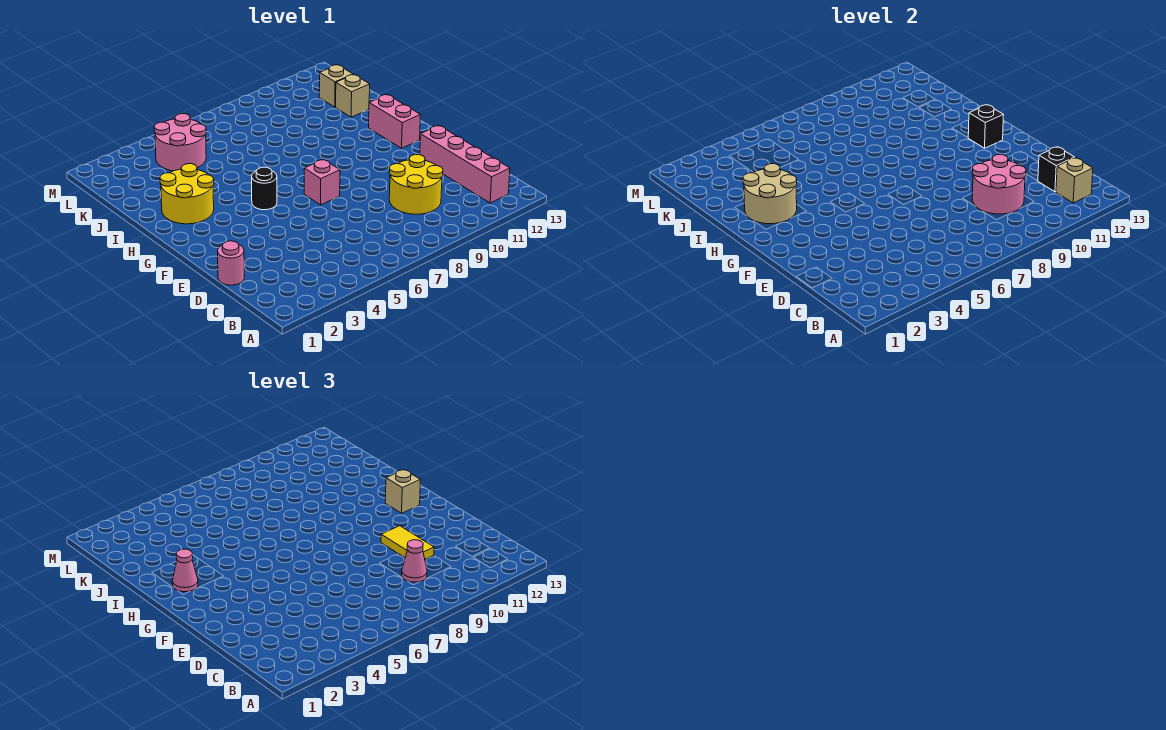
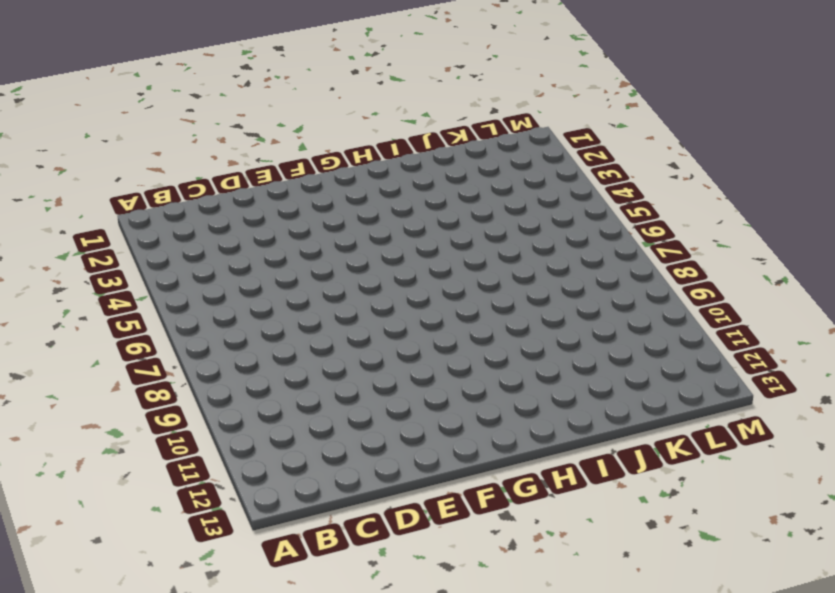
none -> pink brick B12:E12 level 1
none -> yellow round brick C9:D10 level 1
none -> pink round brick D1 level 1

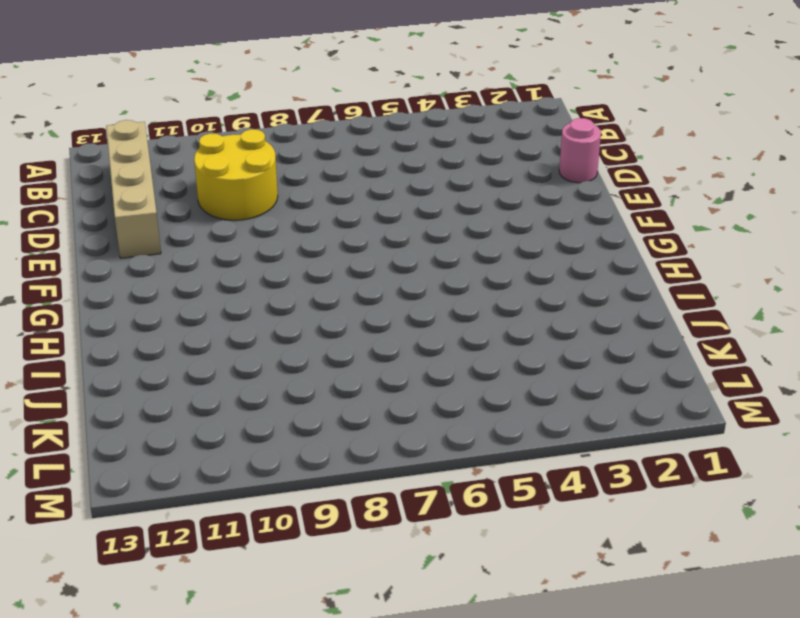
tan brick B12:E12 level 1 -> pink brick B12:E12 level 1
none -> pink brick F7 level 1
none -> black round brick G5 level 1
none -> pink brick G12:H12 level 1

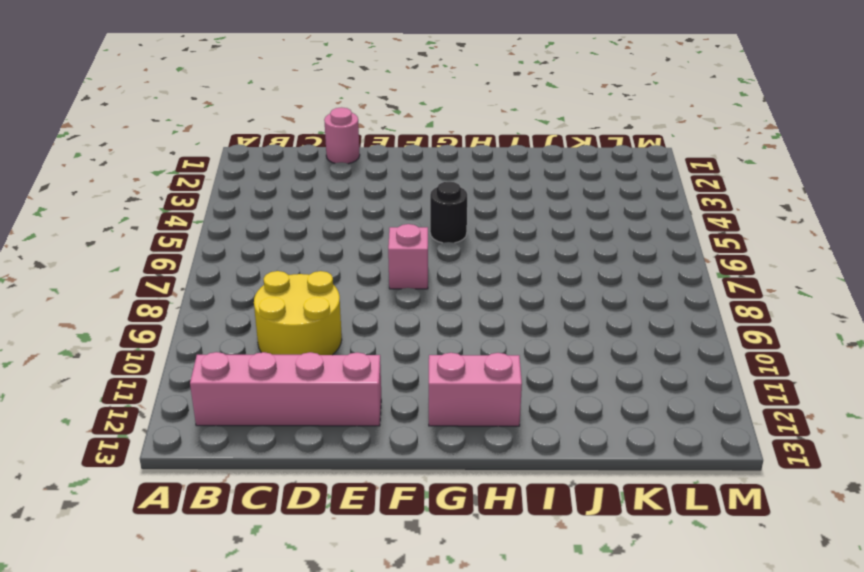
none -> yellow round brick H2:I3 level 1
none -> tan brick J12 level 1
none -> pink round brick K4:L5 level 1

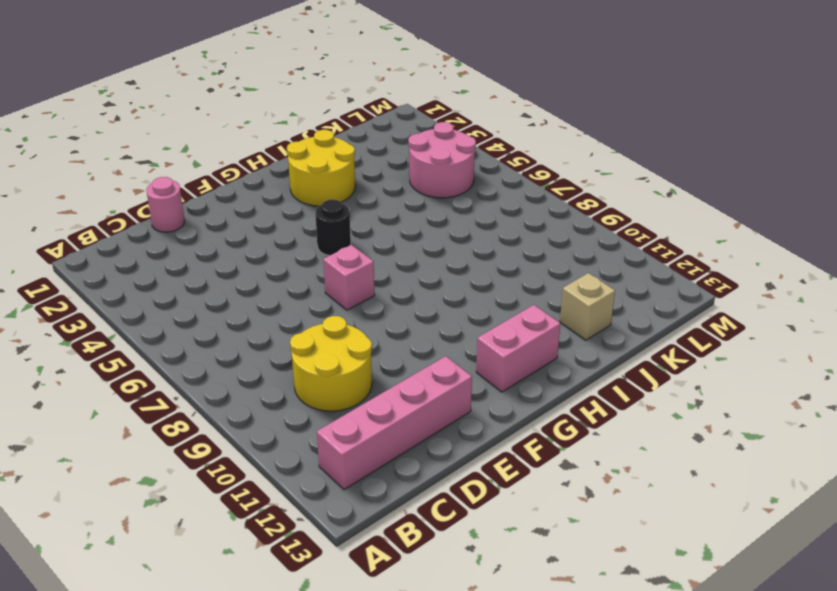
none -> tan brick K12 level 1
none -> tan brick B12 level 2
none -> pink round brick C9:D10 level 2

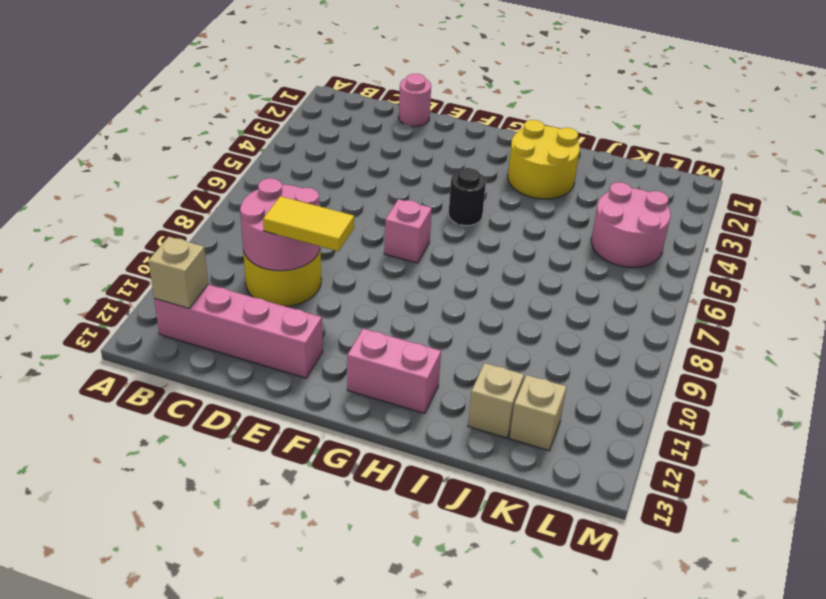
none -> black brick C12 level 2
none -> black brick G12 level 2
none -> tan round brick H2:I3 level 2

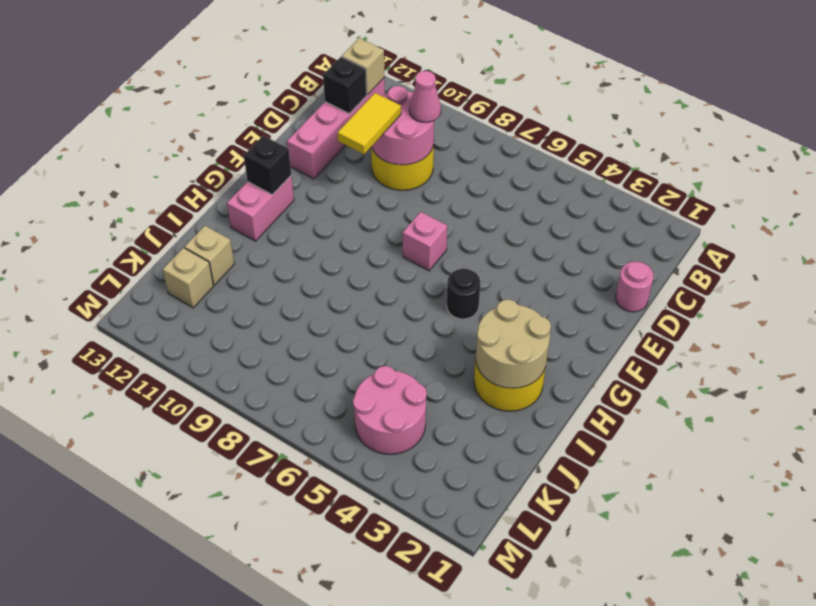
none -> tan brick G12 level 3
none -> pink cone H2 level 3

